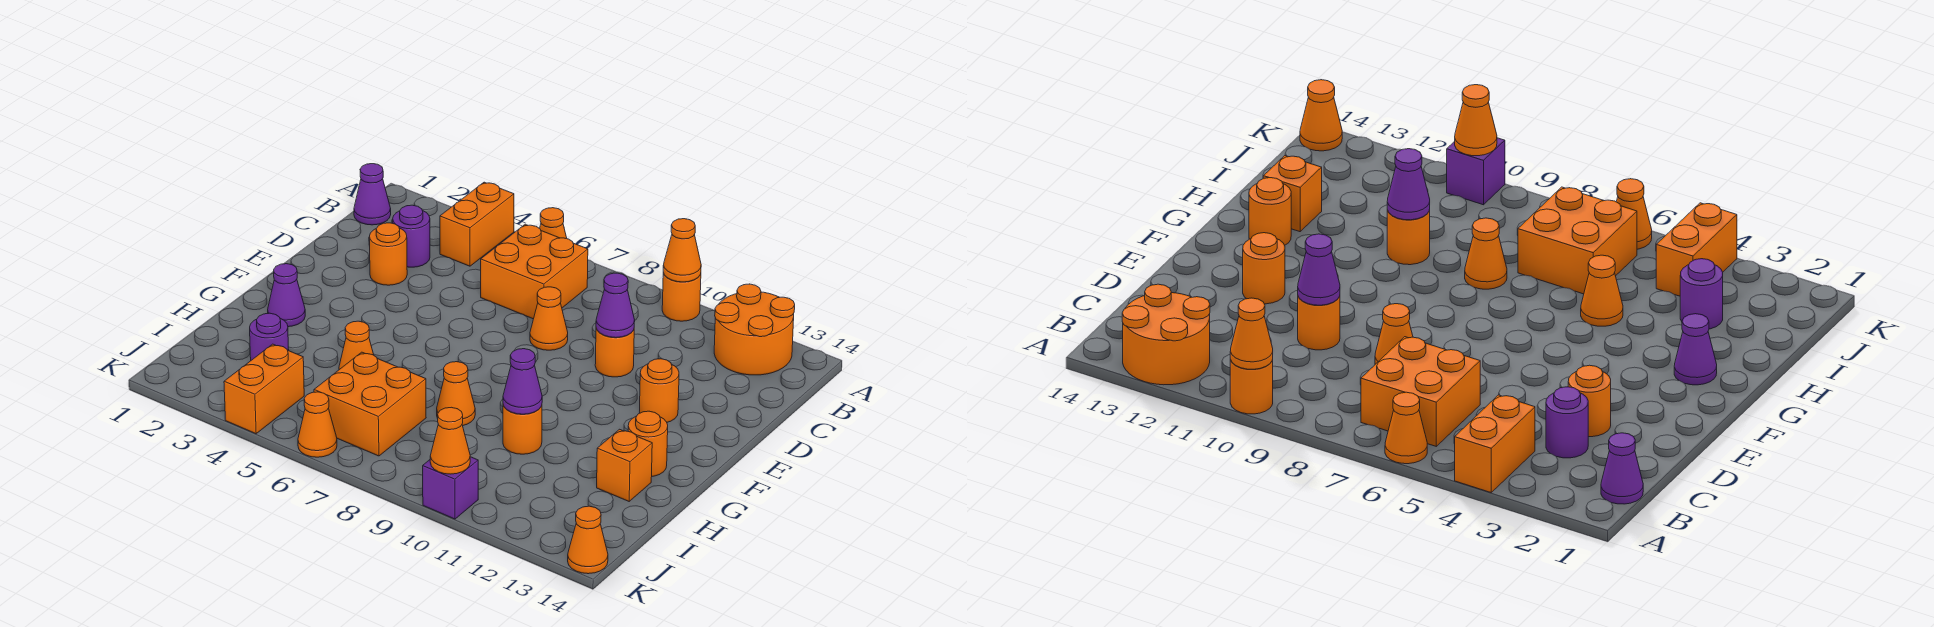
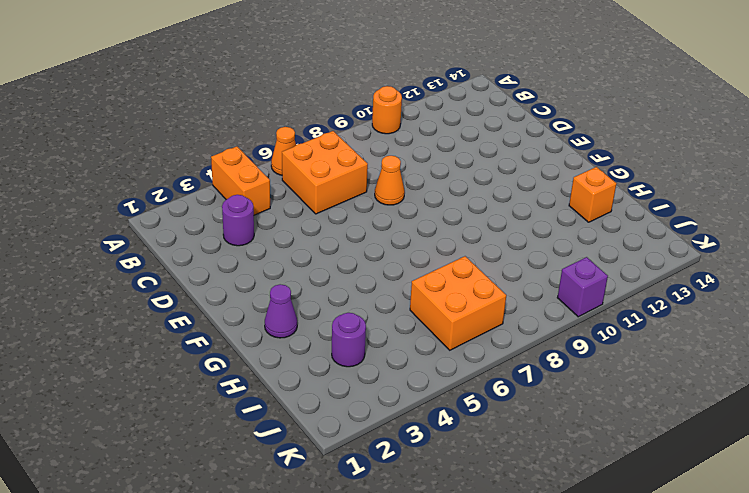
none -> orange round brick A12:B13 level 1
none -> purple cone B1 level 1
none -> orange round brick D3 level 1

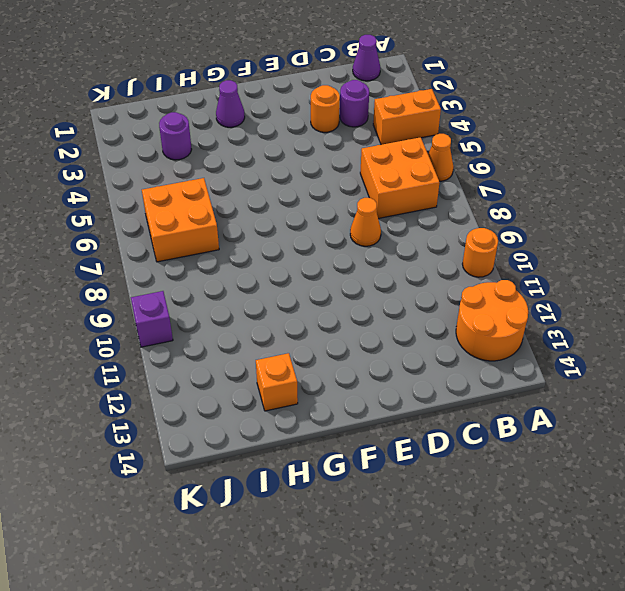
none -> orange round brick D10 level 1
none -> orange round brick E12 level 1
none -> orange round brick G13 level 1

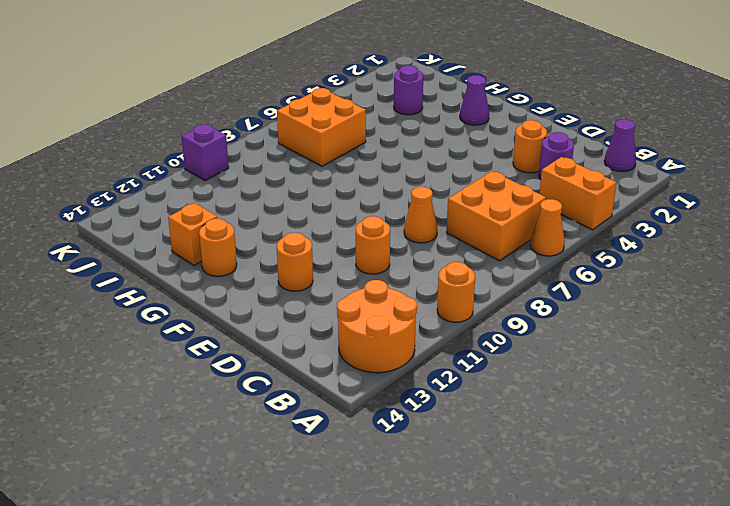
none -> orange cone H5 level 1
none -> orange cone H8 level 1
none -> orange round brick H10 level 1

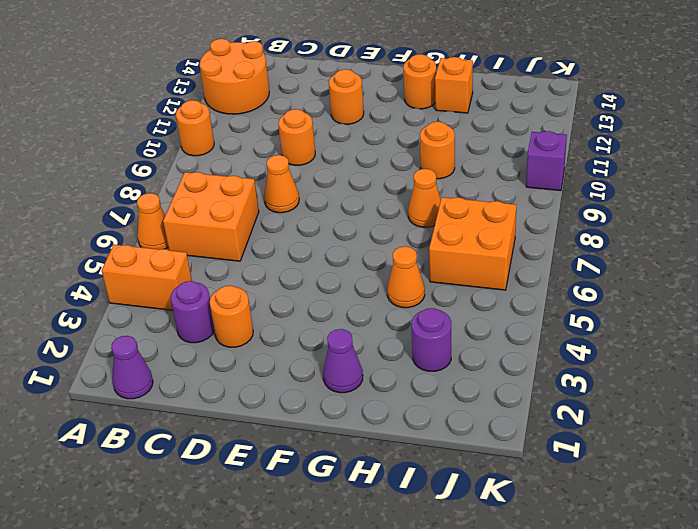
none -> orange brick J4:K4 level 1
none -> orange cone K6 level 1
none -> orange cone K14 level 1

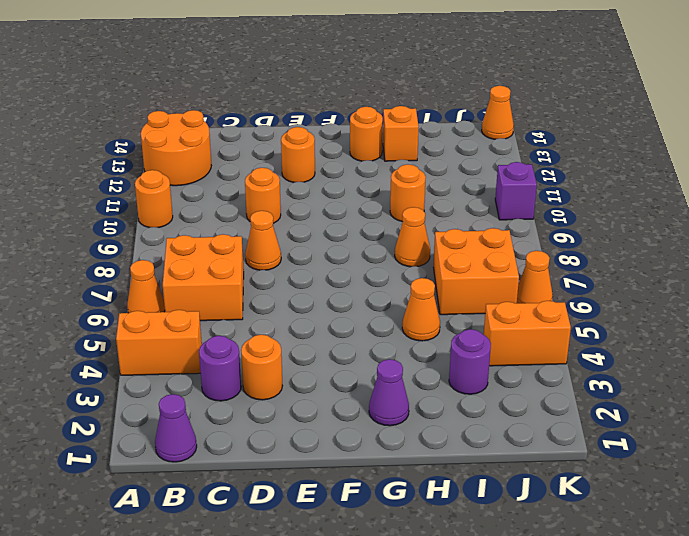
none -> orange cone A10 level 2
none -> purple cone D10 level 2
none -> purple cone H10 level 2

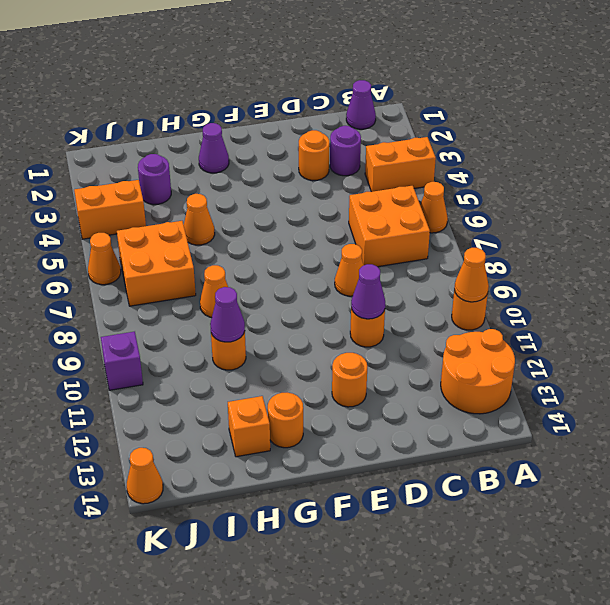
none -> orange cone K10 level 2

